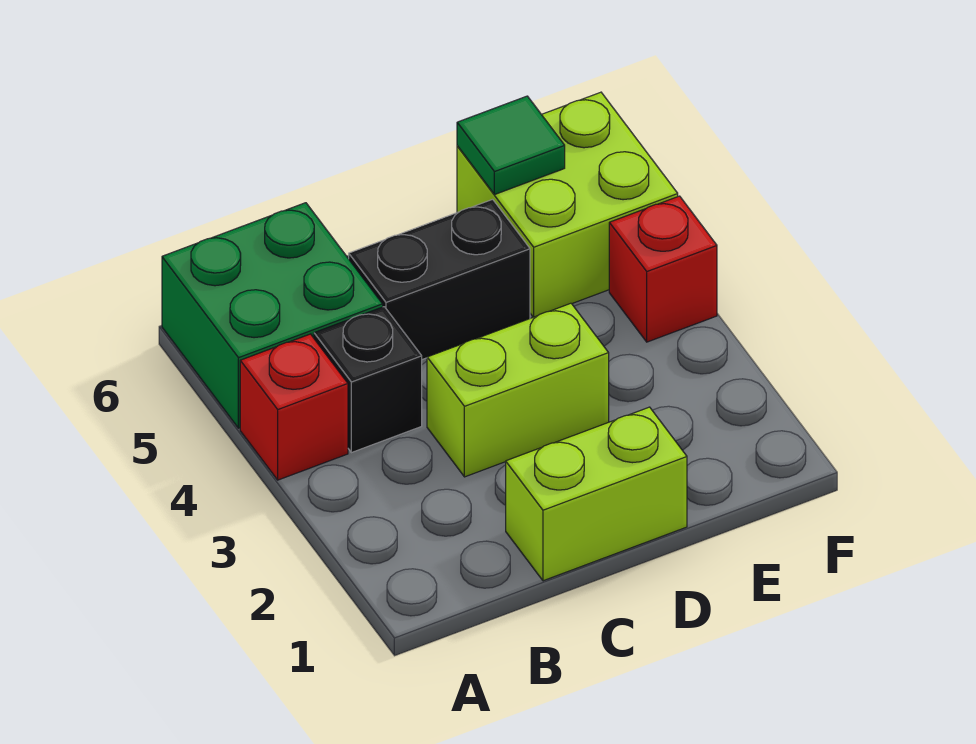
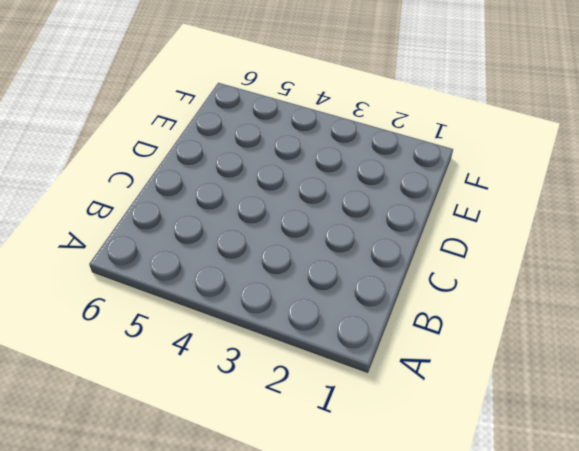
none -> red brick A4 level 1
none -> green brick A5:B6 level 1

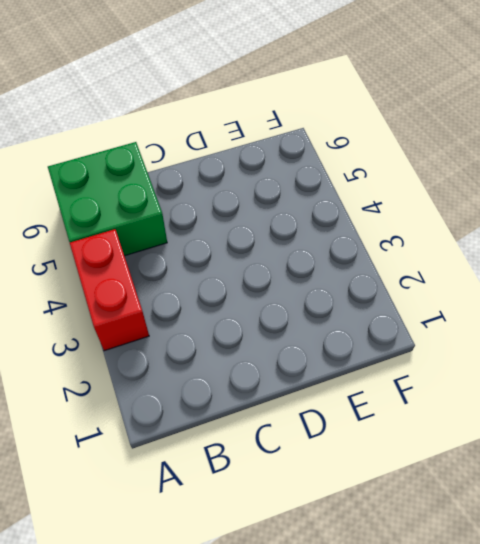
red brick A3:A4 level 1 -> red brick A4 level 1
none -> black brick B4 level 1
none -> lime brick C1:D1 level 1

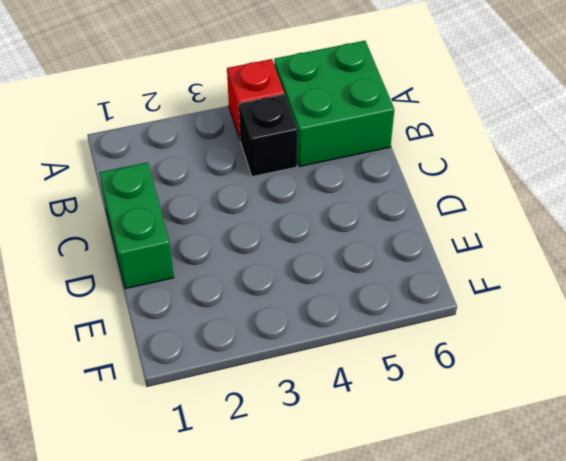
green brick C1:D1 level 1 -> lime brick C1:D1 level 1
none -> lime brick C3:D3 level 1
none -> black brick C5:D5 level 1

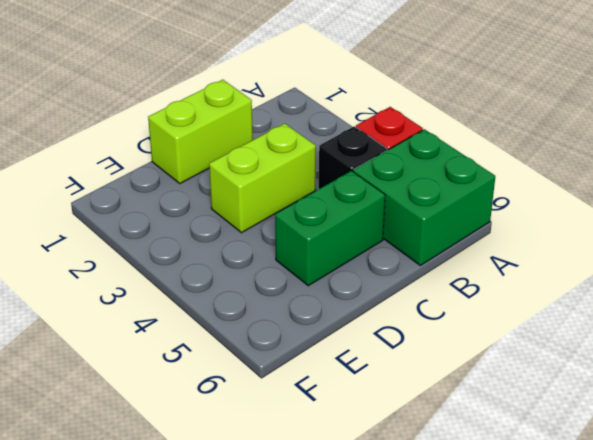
green brick C5:D5 level 1 -> black brick C5:D5 level 1
none -> lime brick E5:F6 level 1
none -> red brick F4 level 1

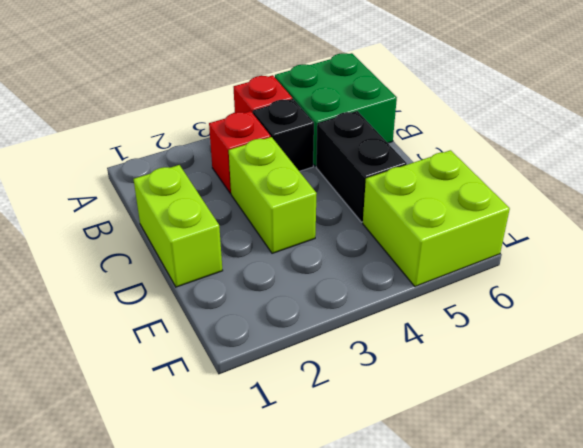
red brick B3 level 1 -> red brick F4 level 1
none -> green tile E6 level 2

